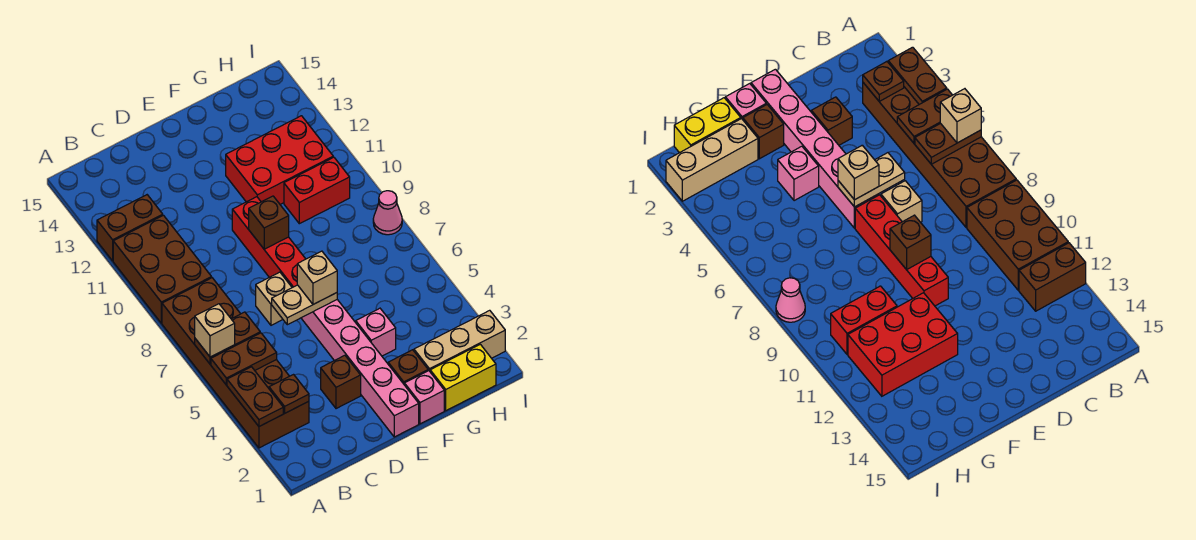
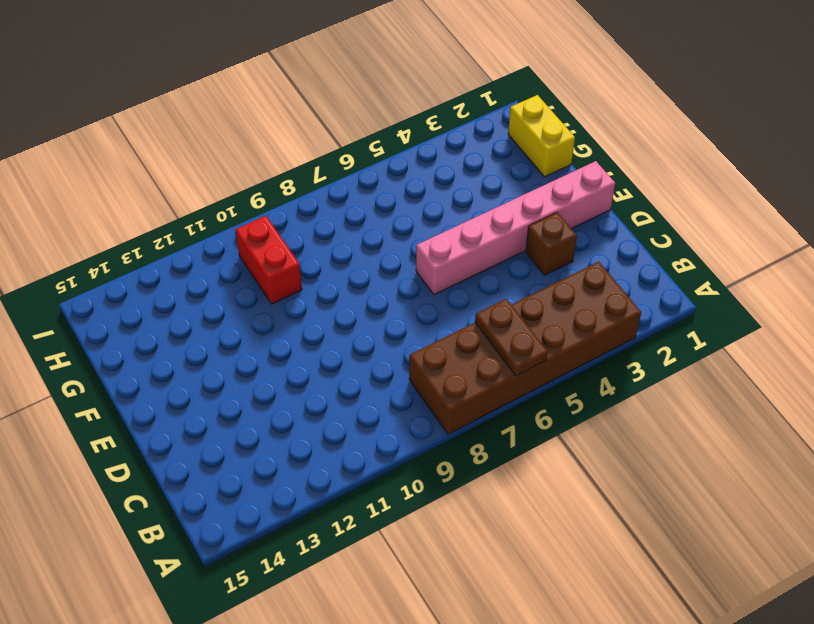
none -> brown brick A9:B11 level 1
none -> brown brick A12:B12 level 1
none -> tan brick D7 level 1

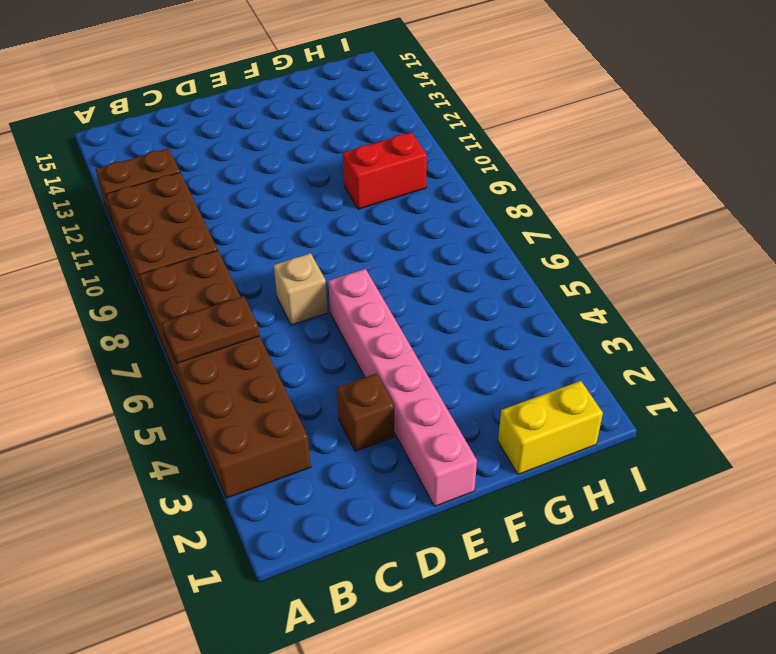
none -> red brick E7:E10 level 1
none -> pink brick F1 level 1
none -> brown brick F2 level 1

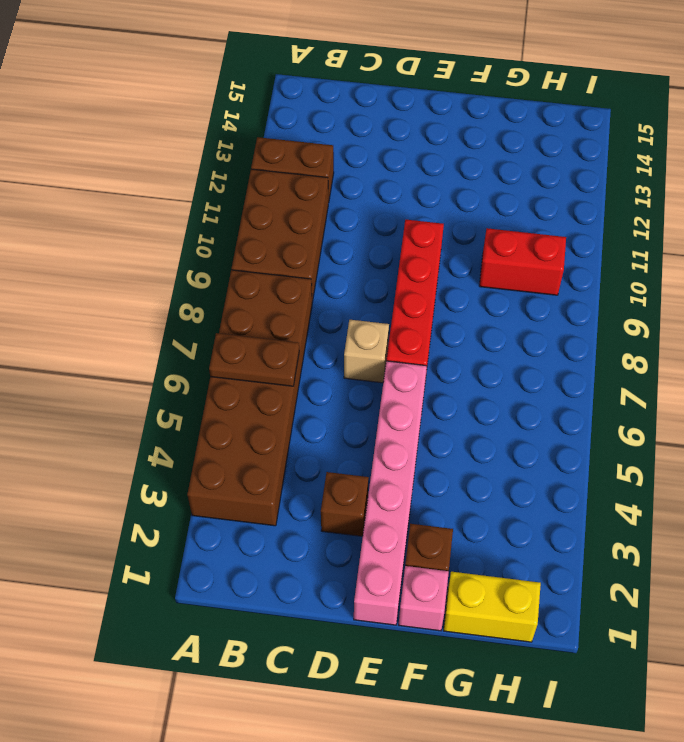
none -> pink brick F4 level 1
none -> red brick F11:H12 level 1
none -> tan brick G2:I2 level 1

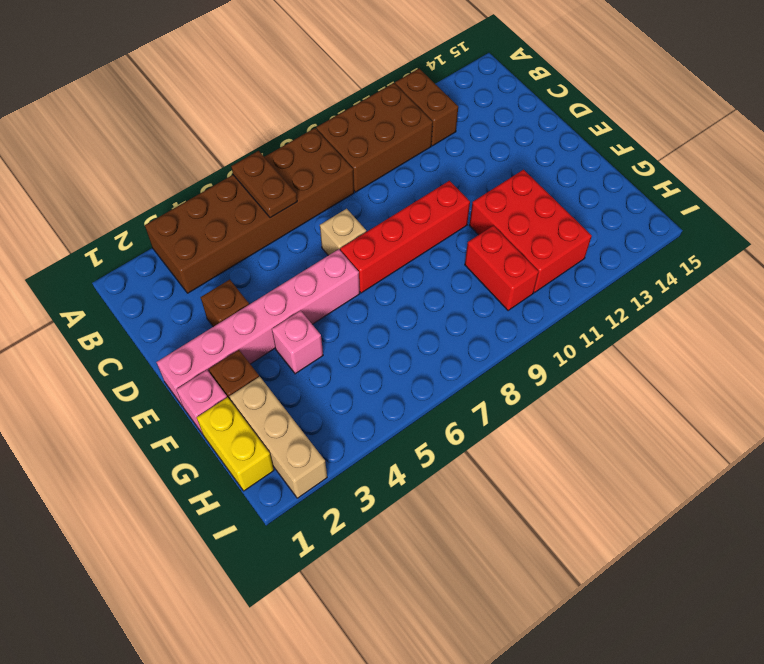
none -> pink cone I8 level 1
none -> brown plate A3:A4 level 2
none -> brown plate A5:B5 level 2

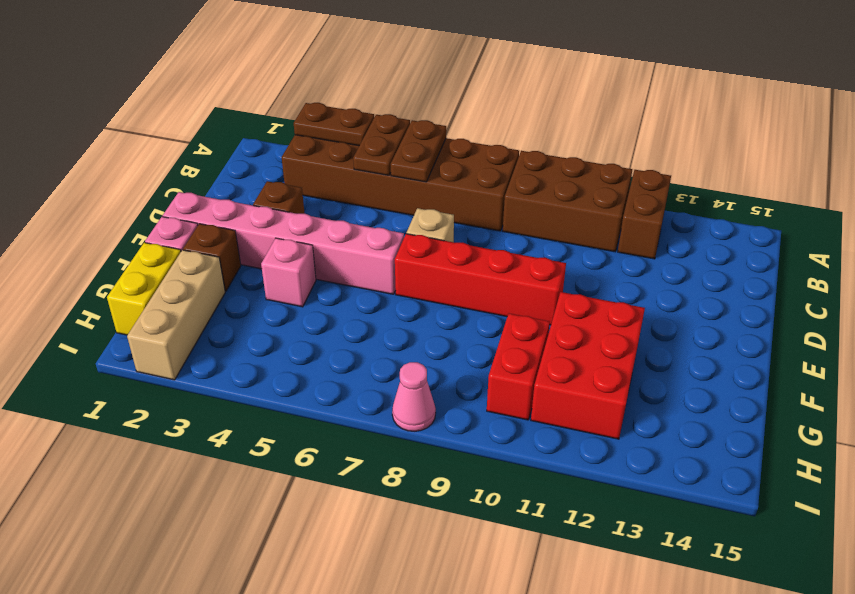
none -> brown plate B3 level 2
none -> tan plate D6:E6 level 2
none -> brown brick E9 level 2

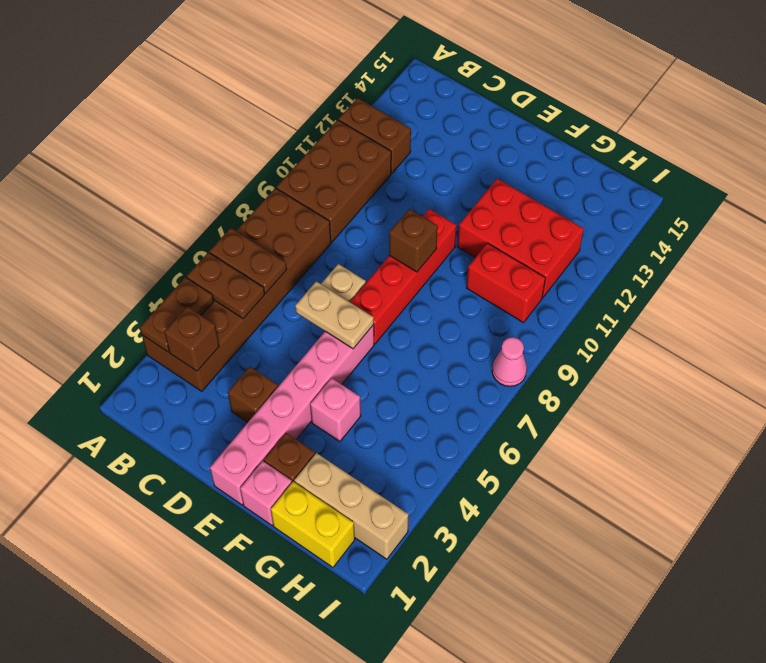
brown brick B3 level 2 -> brown plate B3 level 2
none -> tan brick A6 level 3
none -> tan brick E6 level 3

